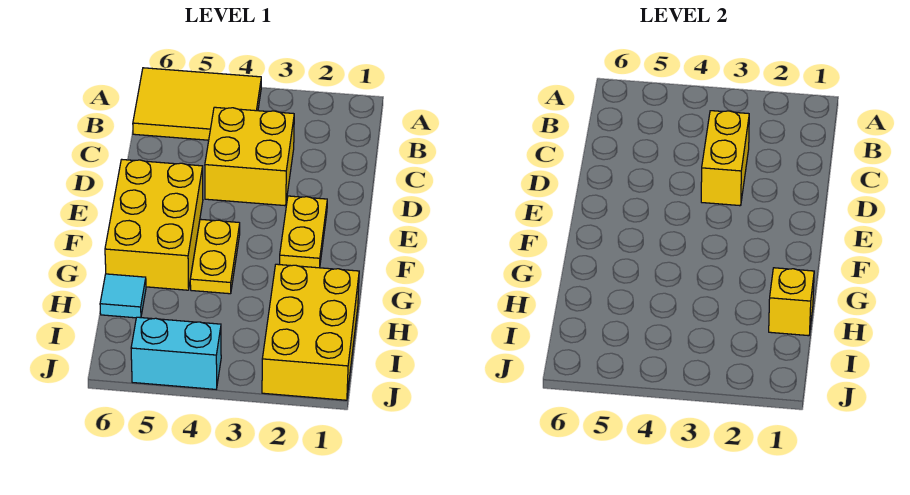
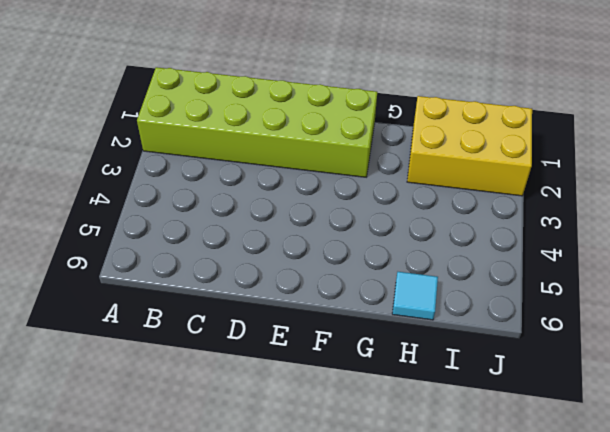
lime brick A1:F2 level 1 -> yellow plate E2:F2 level 1
none -> yellow tile A4:B6 level 1
none -> yellow brick C3:D4 level 1

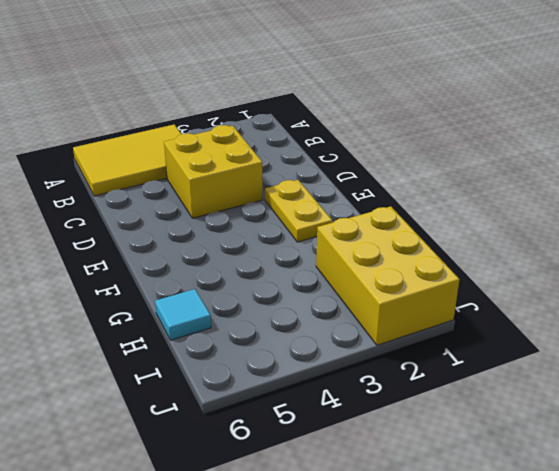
none -> yellow brick E5:G6 level 1
none -> yellow plate F4:G4 level 1

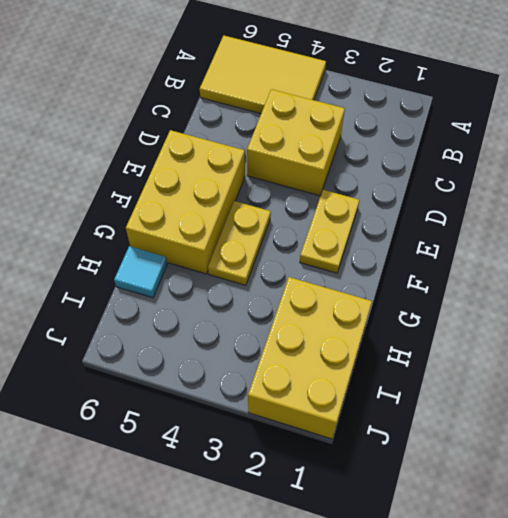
none -> cyan brick J4:J5 level 1
none -> yellow brick C3:D3 level 2

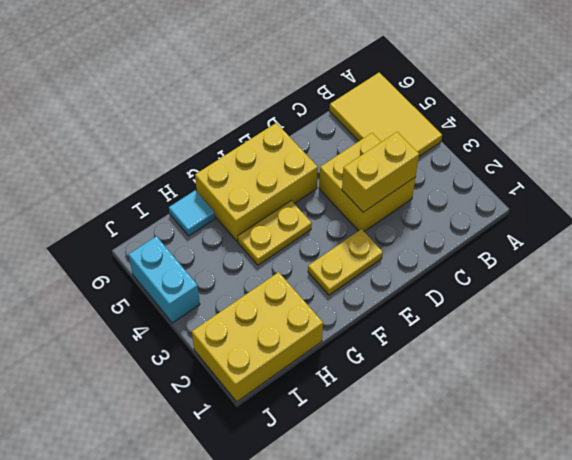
none -> yellow brick H1 level 2

